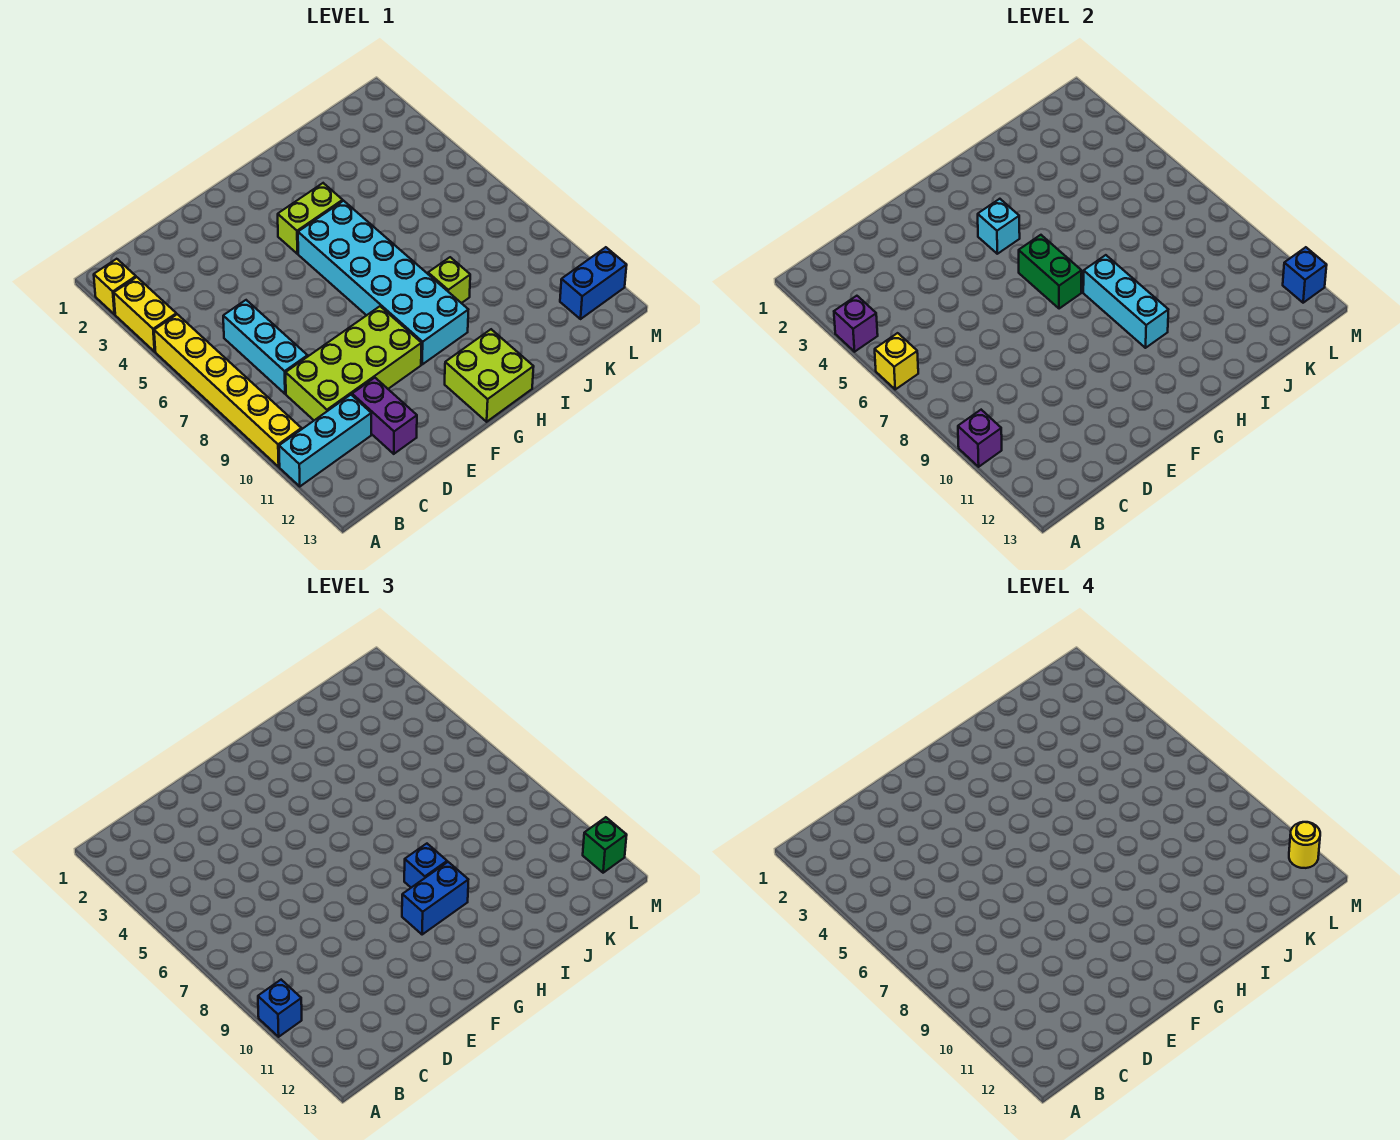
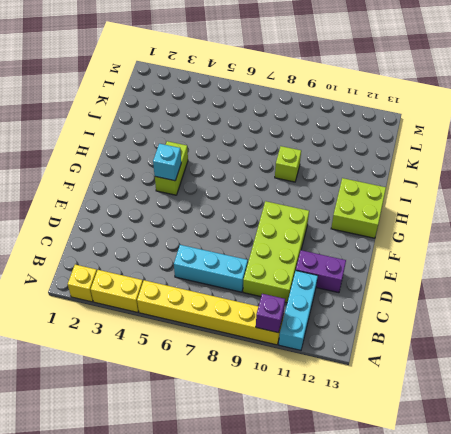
none -> cyan brick G5:H10 level 1
none -> blue brick L12:M12 level 1
none -> purple brick A4 level 2

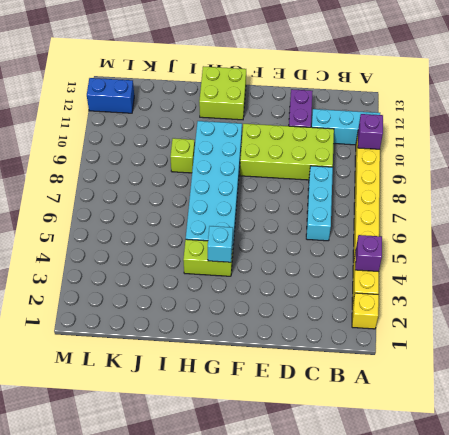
none -> yellow brick A6 level 2
none -> green brick G6:G7 level 2
none -> cyan brick H8:H10 level 2

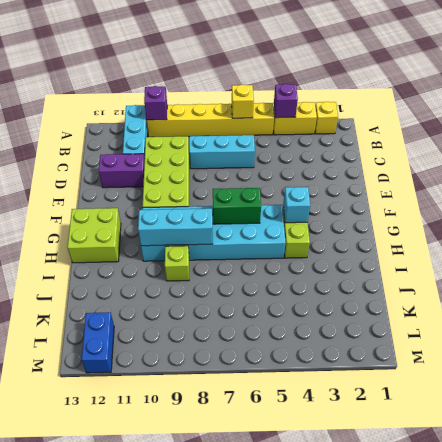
none -> blue brick M12 level 2
none -> blue brick A10 level 3
none -> blue brick G10:H10 level 3

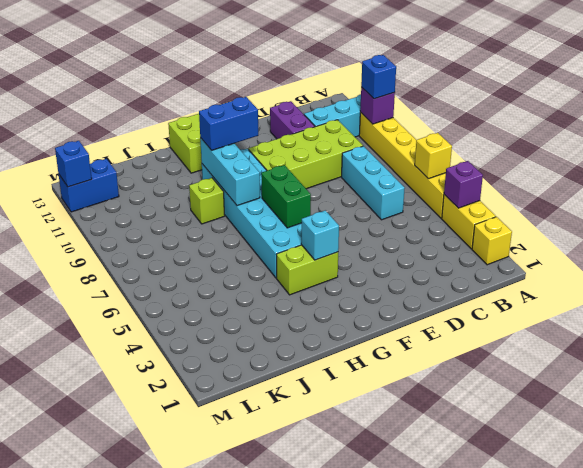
none -> blue brick H9 level 3
none -> green brick M12 level 3
none -> yellow round brick M12 level 4

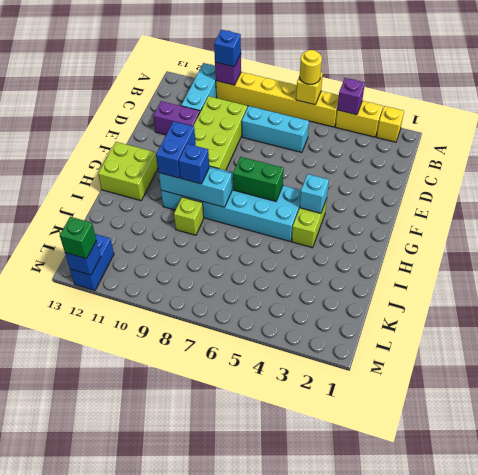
yellow round brick A6 level 3 -> yellow round brick M12 level 4

